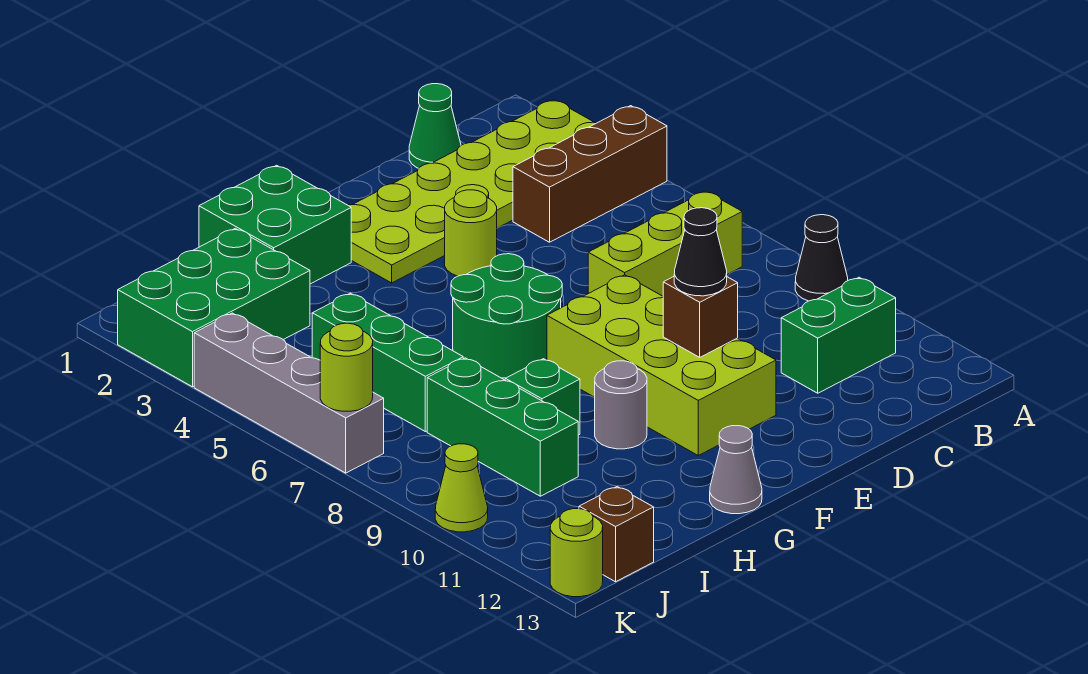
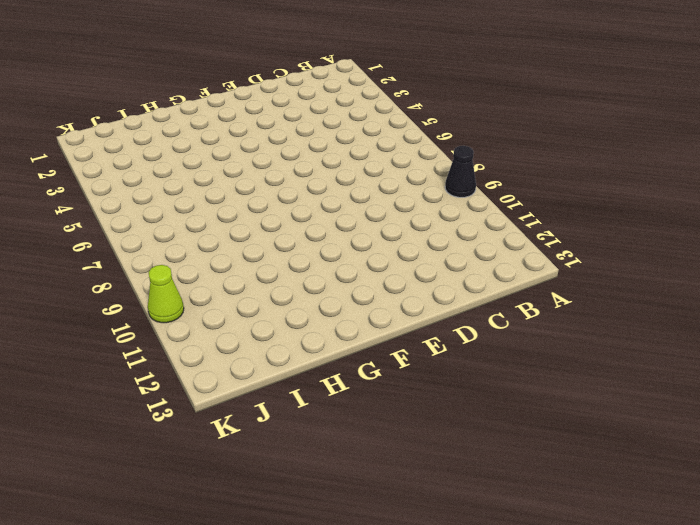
none -> lime plate A2:F3 level 1
none -> brown brick A4:C4 level 1
none -> lime brick B7:D7 level 1

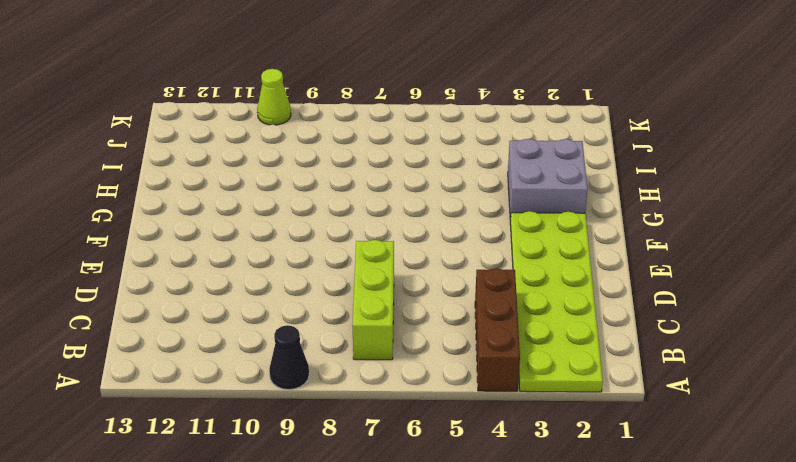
grey brick G2:H3 level 1 -> green brick G1:H2 level 1
none -> green brick B11:C11 level 1
none -> green cone C1 level 1
none -> lime round brick E4 level 1

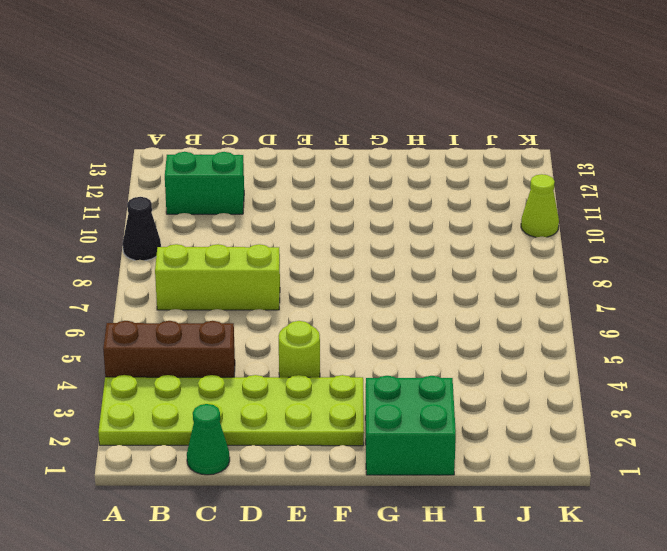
none -> lime brick E8:F11 level 1
none -> green round brick F6:G7 level 1
none -> grey round brick G10 level 1

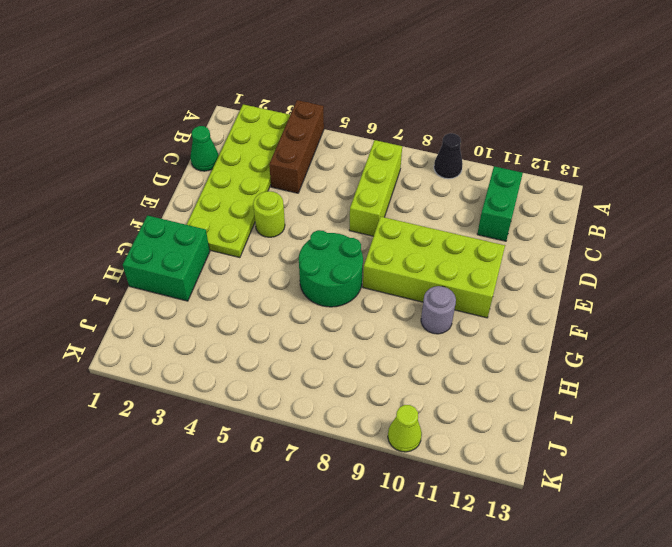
none -> grey cone G13 level 1
none -> green brick H9 level 1
none -> green brick I2:K3 level 1

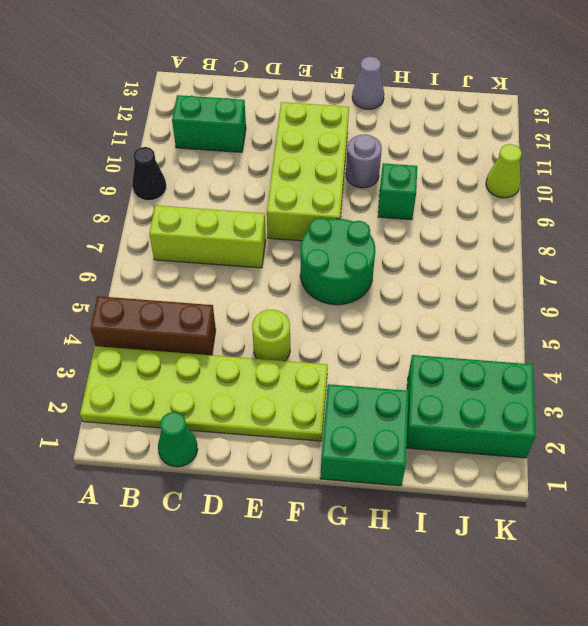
none -> green brick I5:I7 level 1
none -> green brick I8:I10 level 1
none -> brown brick J13 level 1

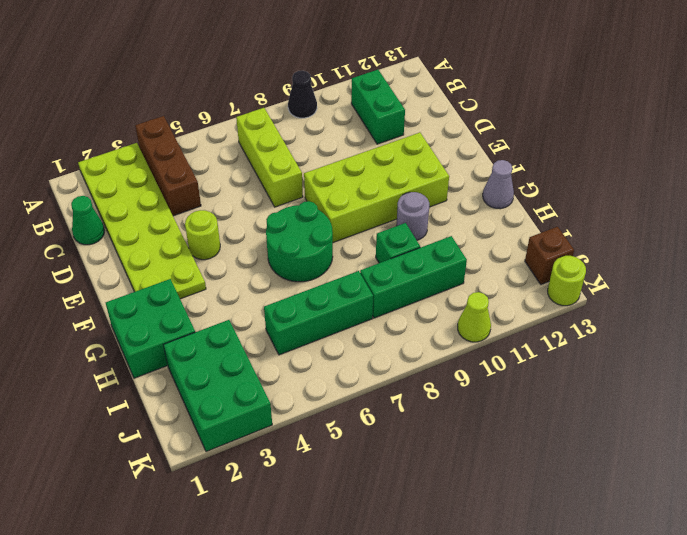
none -> grey brick K4:K7 level 1
none -> brown brick E10 level 2
none -> lime round brick K7 level 2

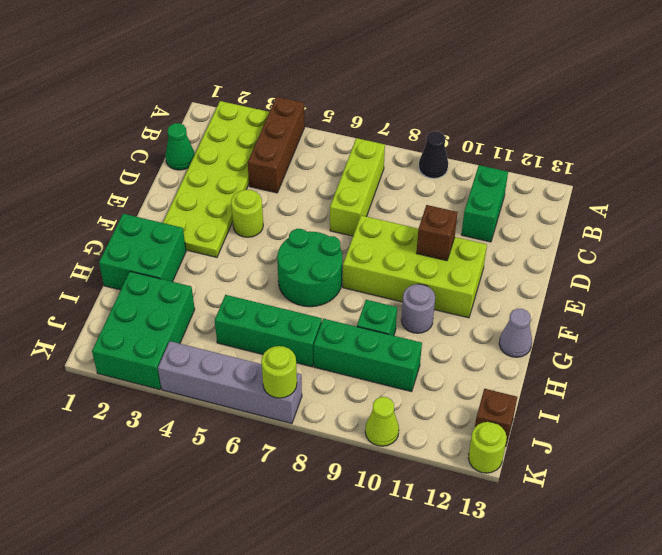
none -> black cone E10 level 3

